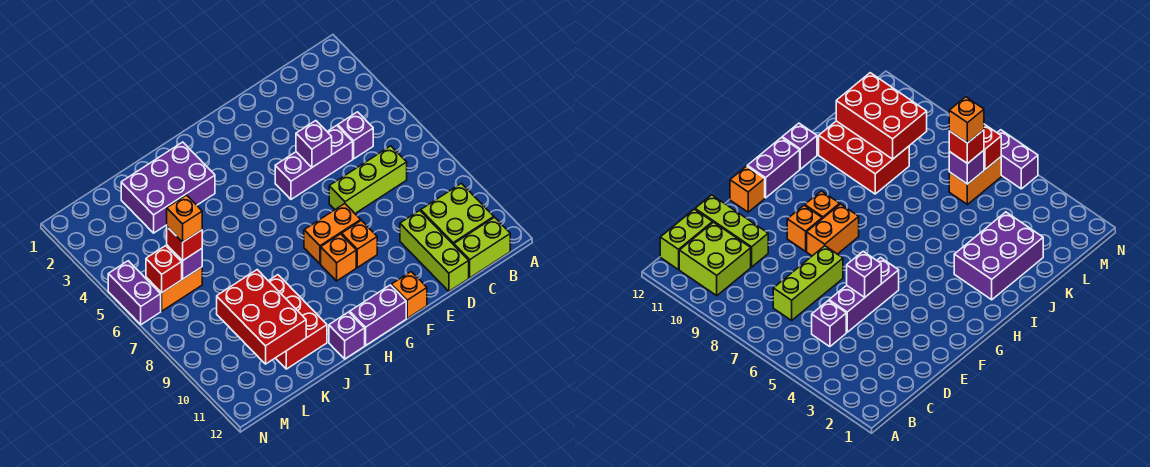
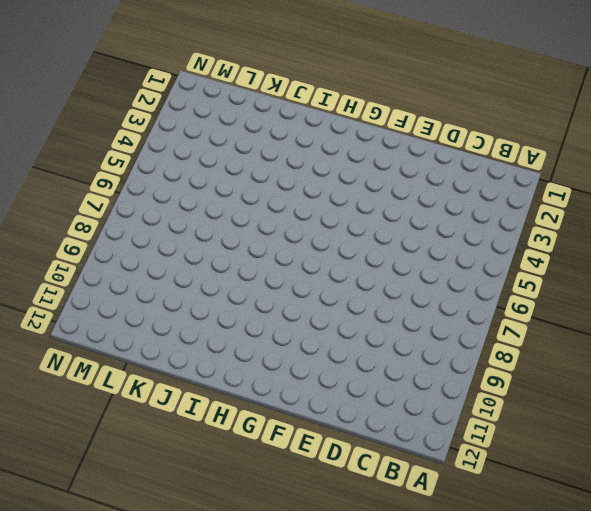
none -> lime brick B10:C11 level 1
none -> lime brick B12:C12 level 1
none -> purple brick C5 level 1

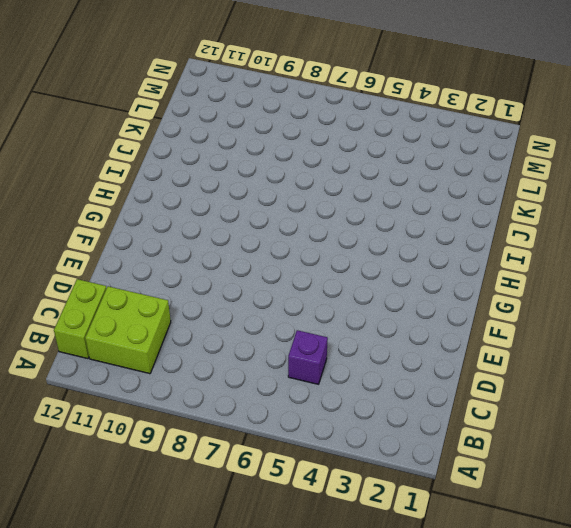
none -> lime brick C7:E7 level 1
none -> purple brick D5:F5 level 1
none -> lime brick D10:D12 level 1

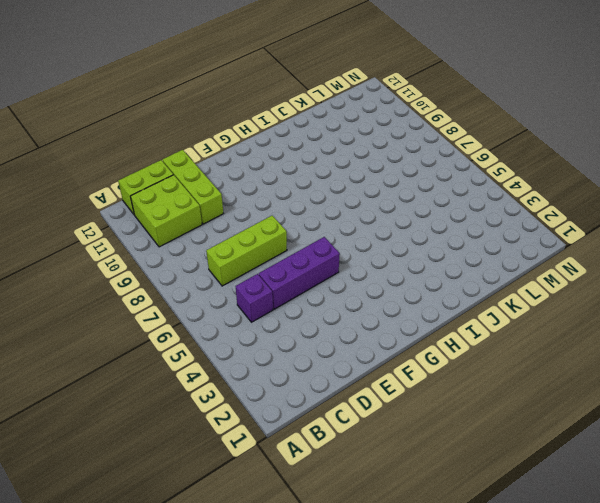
none -> orange brick F8:G8 level 1
none -> orange brick F9 level 1
none -> orange brick F12 level 1

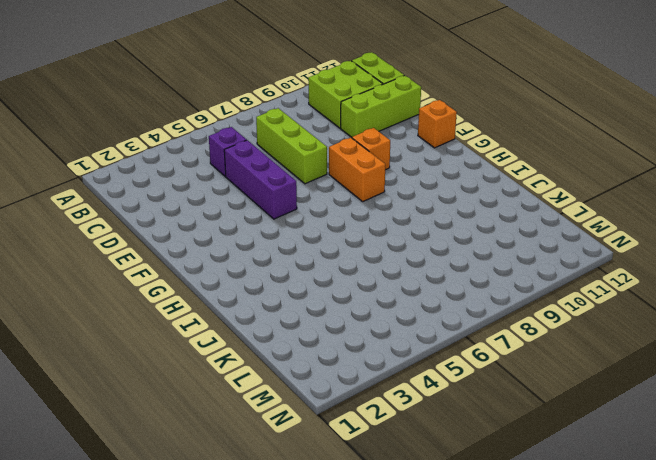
none -> orange brick G9 level 1
none -> purple brick G12:H12 level 1
none -> purple brick I2:K3 level 1

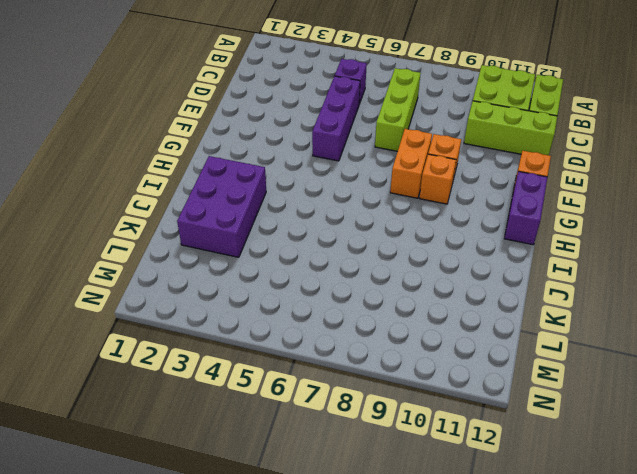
none -> purple brick I12 level 1
none -> red brick J9:K11 level 1
none -> orange brick L6:M6 level 1

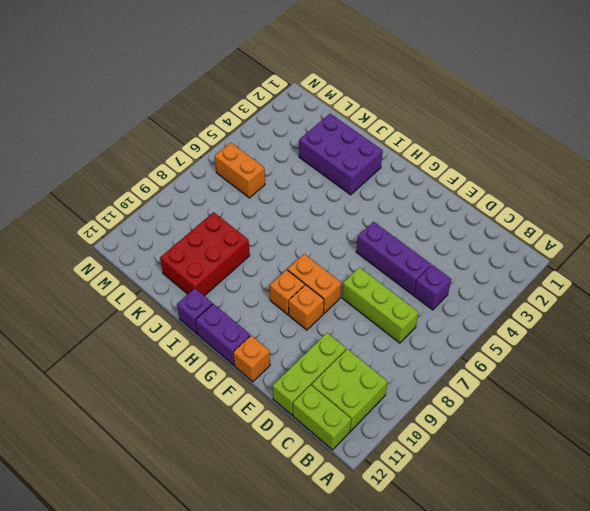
none -> purple brick N5:N6 level 1
none -> purple brick E5 level 2
none -> red brick K9:L11 level 2

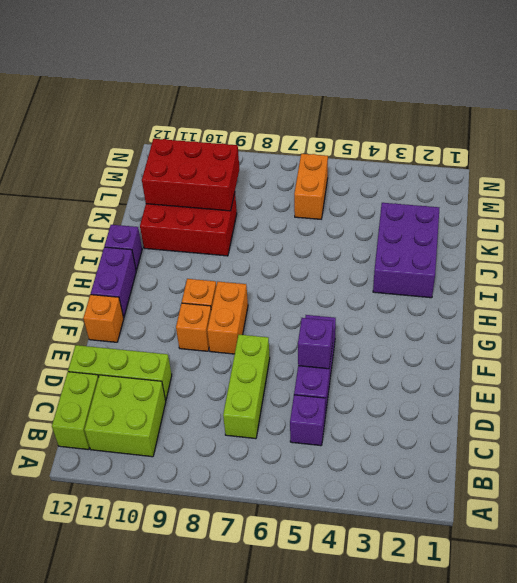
none -> purple brick N5:N6 level 1
none -> purple brick L6 level 2
none -> red brick M6 level 2

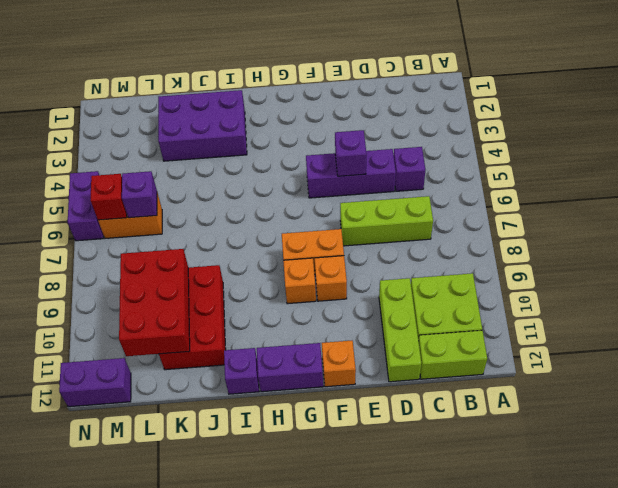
purple brick M12:N12 level 1 -> none
none -> red brick L6 level 3
none -> orange brick L6 level 4

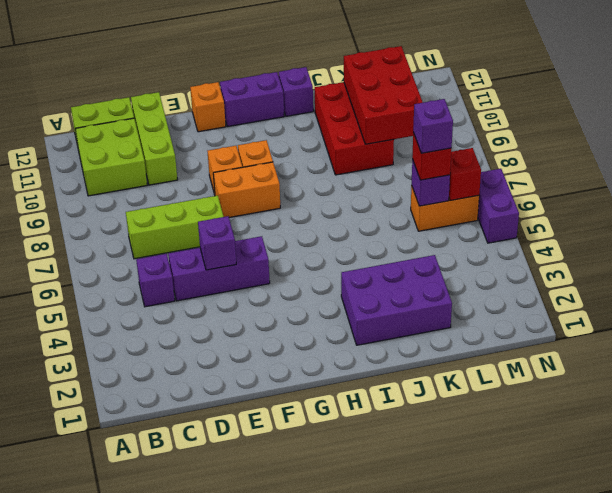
purple brick L6 level 4 -> orange brick L6 level 4

